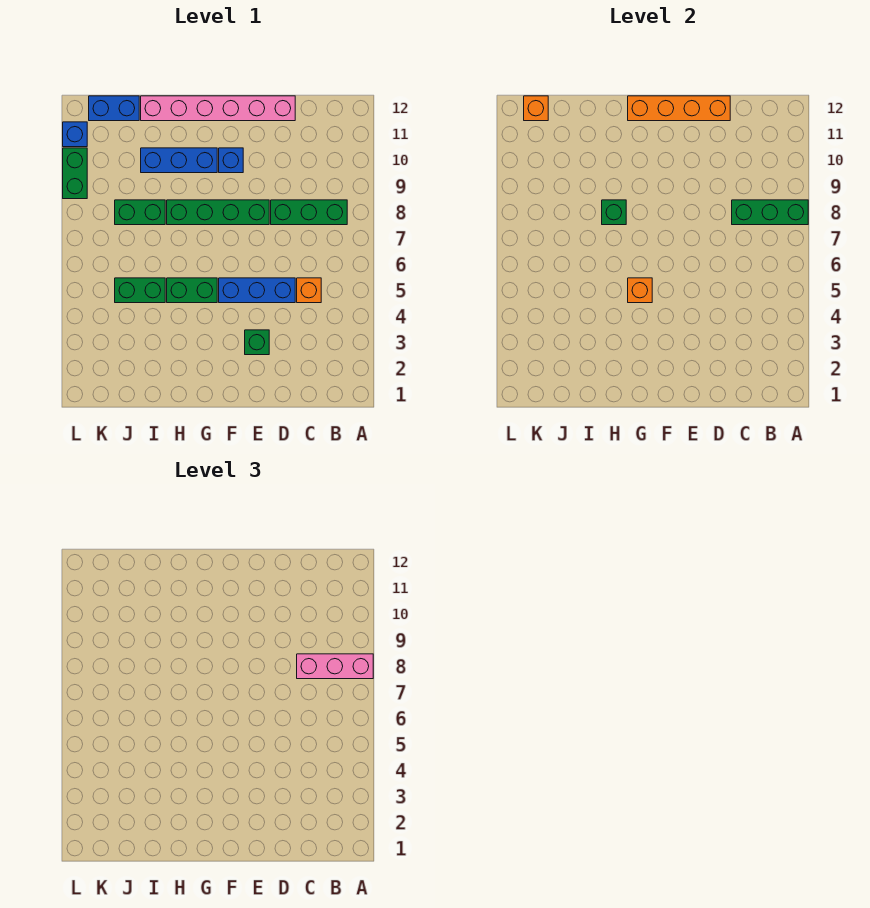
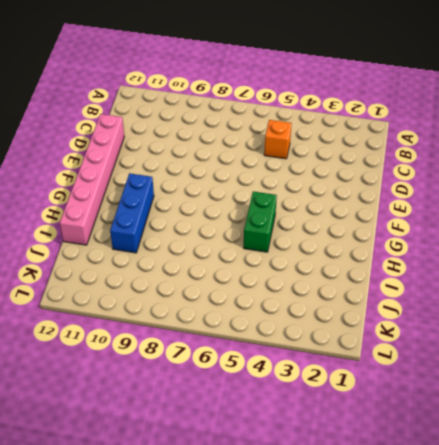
none -> green brick B8:D8 level 1
none -> blue brick D5:F5 level 1
none -> green brick E3 level 1

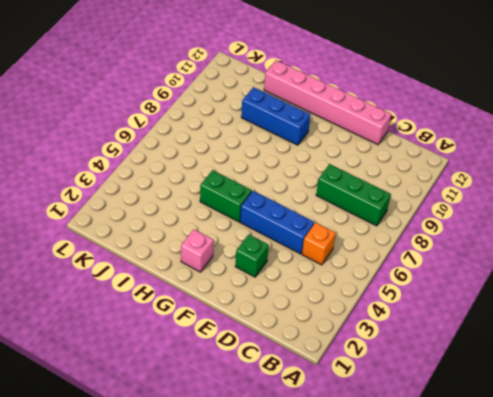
pink brick G2 level 1 -> none
none -> green brick E8:H8 level 1
none -> blue brick F10 level 1
none -> green brick I5:J5 level 1

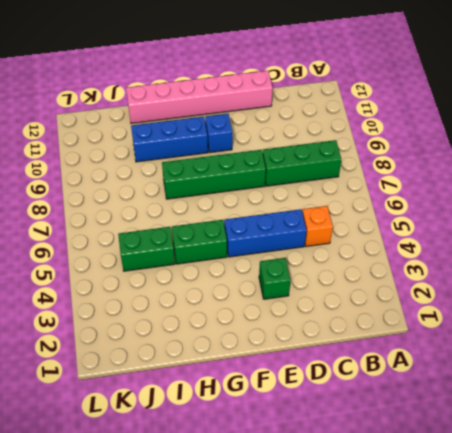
none -> green brick I8:J8 level 1
none -> blue brick J12:K12 level 1
none -> green brick L9:L10 level 1

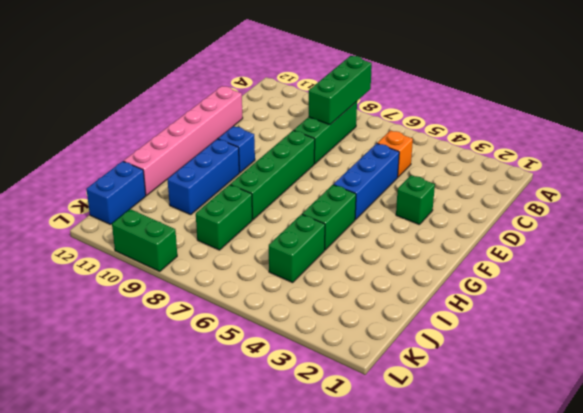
none -> blue brick L11 level 1
none -> orange brick D12:G12 level 2
none -> orange brick G5 level 2

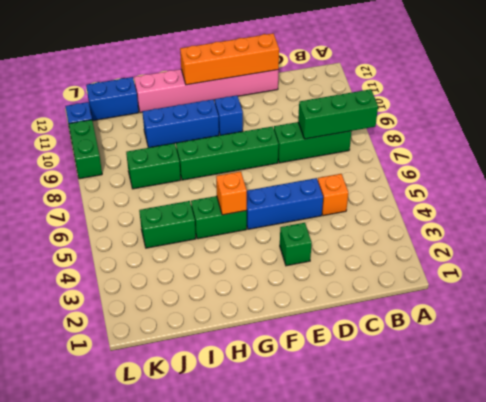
none -> green brick H8 level 2
none -> orange brick K12 level 2
none -> pink brick A8:C8 level 3

